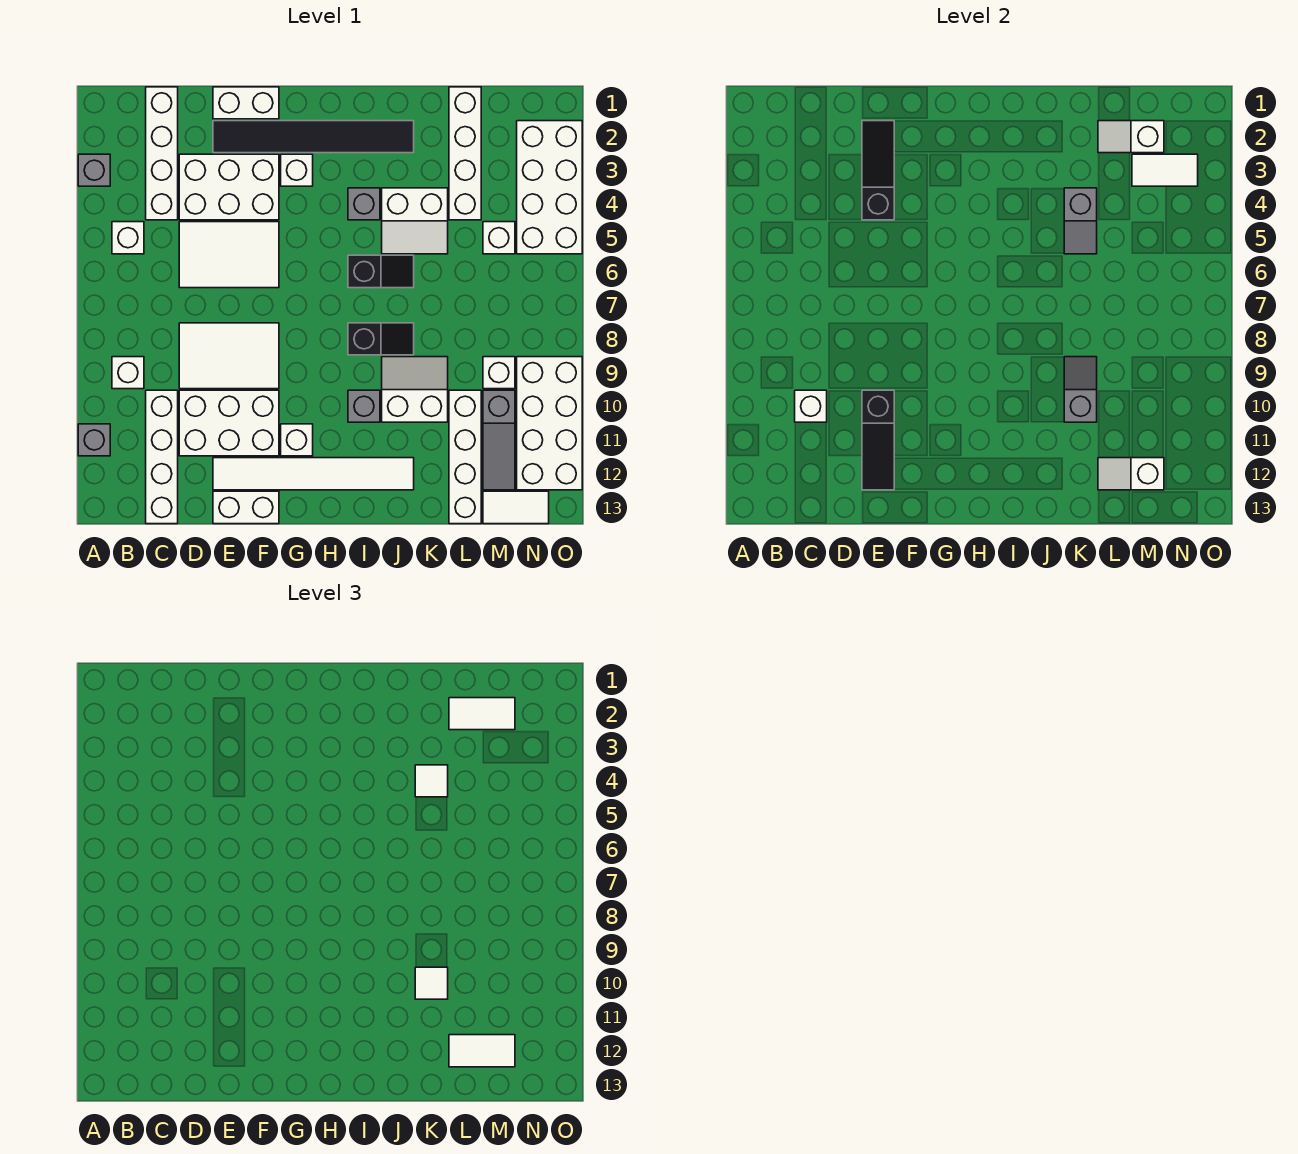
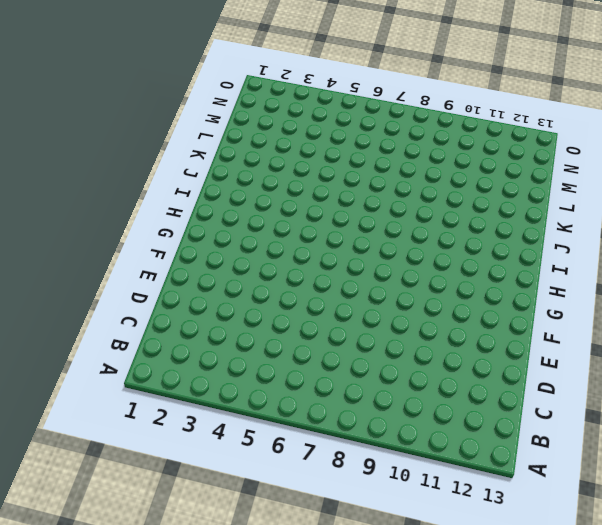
none -> grey brick A3 level 1
none -> grey brick A11 level 1
none -> white brick B5 level 1
none -> white brick B9 level 1

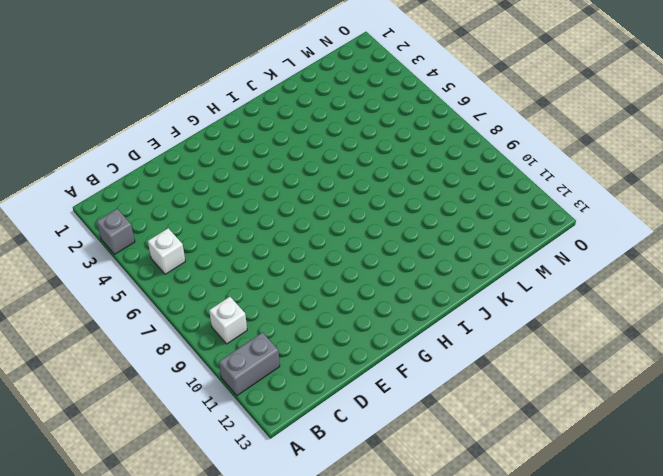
grey brick A11:B11 level 1 -> grey brick A11 level 1
none -> white brick C1:C4 level 1
none -> white brick C10:C13 level 1
none -> white brick D3:F4 level 1
none -> white tile D5:F6 level 1

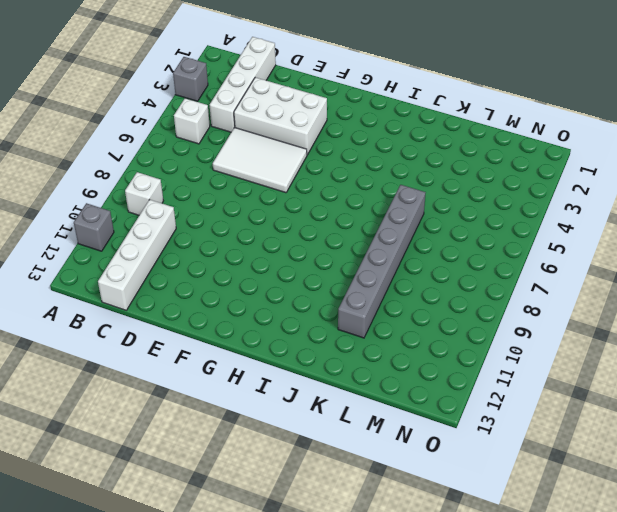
grey brick K6:K11 level 1 -> white slope J9:K10 level 1 top 10
none -> white tile D8:F9 level 1
none -> white brick D10:F11 level 1
none -> white brick E1:F1 level 1
none -> black tile E2:J2 level 1

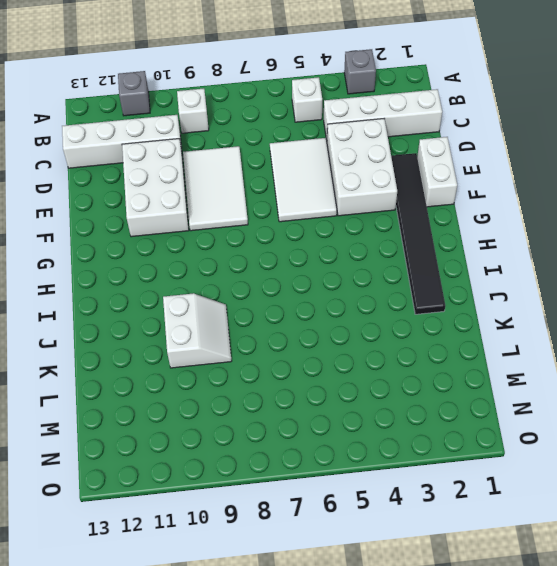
none -> white tile E12:J12 level 1
none -> white brick E13:F13 level 1
none -> white brick G3 level 1
none -> white brick G11 level 1

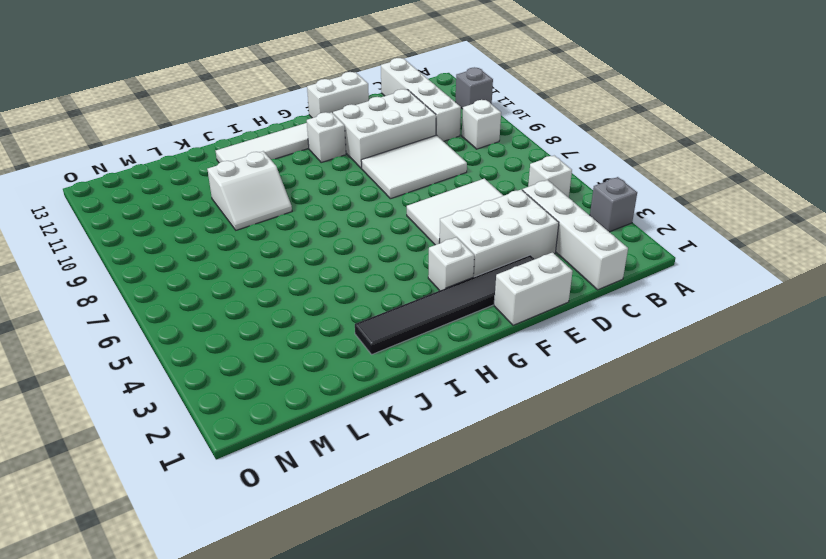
none -> grey brick I4 level 1
none -> black slope I6:J6 level 1 top I
none -> black slope I8:J8 level 1 top I
none -> grey brick I10 level 1

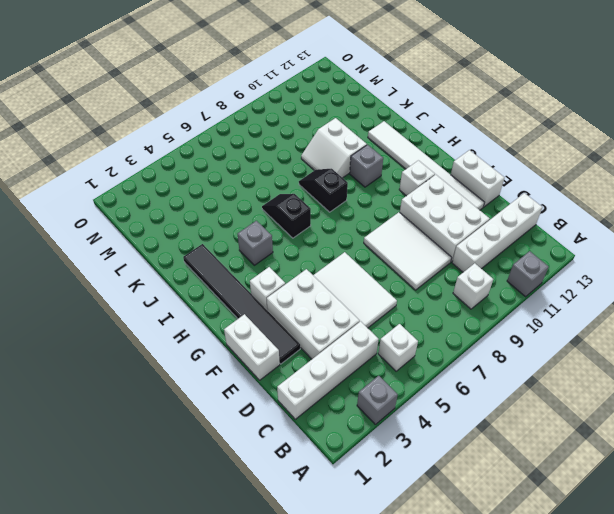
none -> white slope J4:K5 level 1 top 4
none -> white brick L1:L4 level 1
none -> white brick L10:L13 level 1
none -> white brick M5 level 1

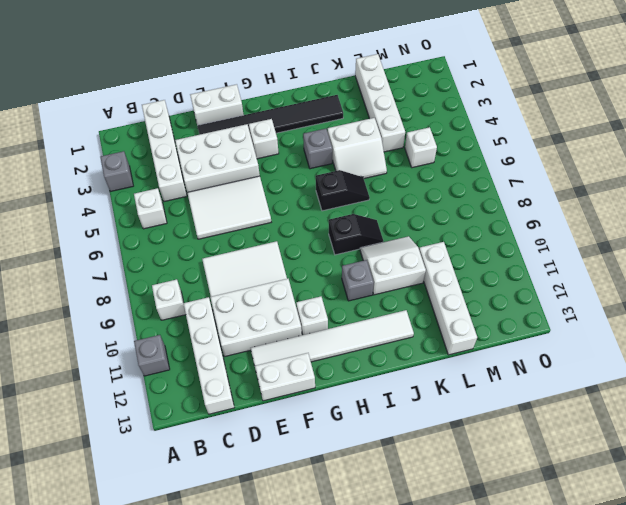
none -> white brick M9 level 1
none -> grey slope M10:M12 level 1 top 10
none -> white tile M13:N13 level 1
none -> white brick N2:O5 level 1

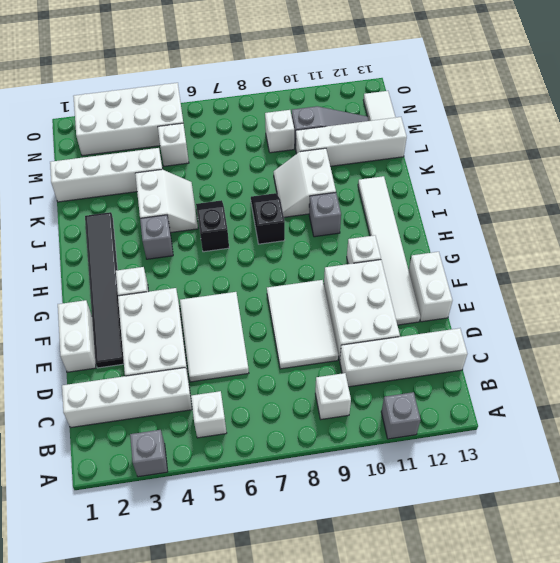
none -> white brick N9:O12 level 1
none -> white brick C10 level 2
none -> black slope E2:E4 level 2 top 4
none -> black slope E10:E12 level 2 top 10

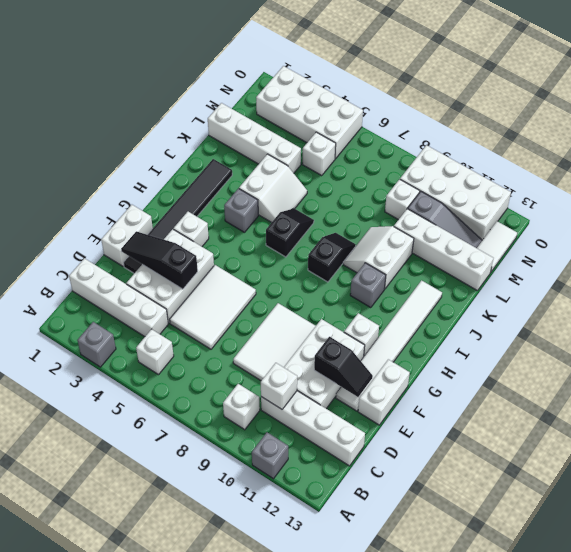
black slope E11:E12 level 2 top 11 -> black slope E10:E12 level 2 top 10
none -> grey slope K4:K5 level 2 top 4
none -> grey slope K9:K10 level 2 top 10
none -> white slope L2:M2 level 2 top M
none -> white slope L12:M12 level 2 top M

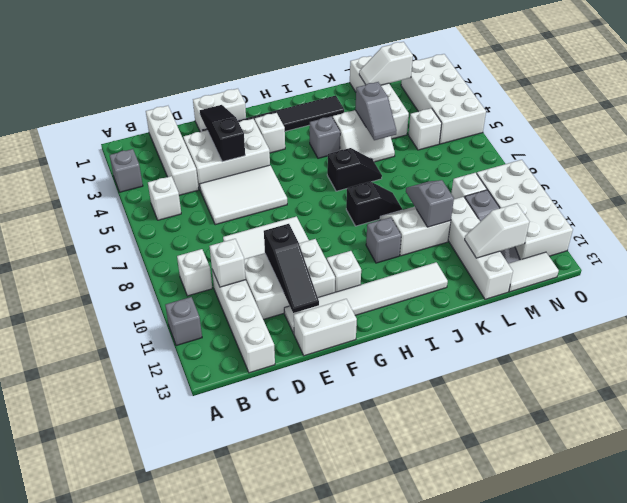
none -> white tile M3:N3 level 2
none -> white tile K4 level 3
none -> white tile K10 level 3
none -> white tile L2:M2 level 3

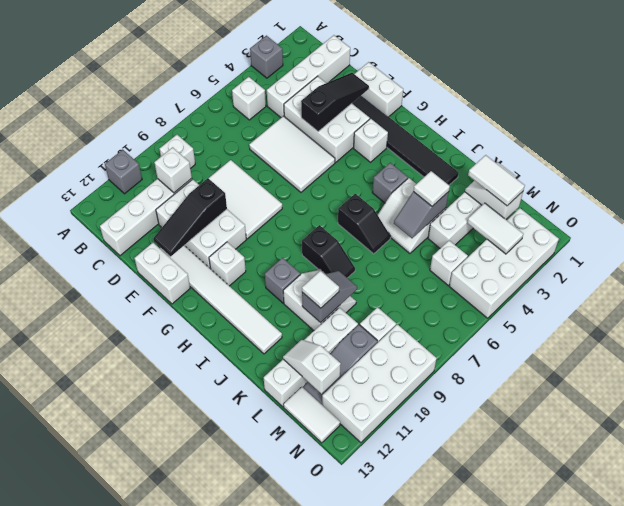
none -> white tile L12:M12 level 3

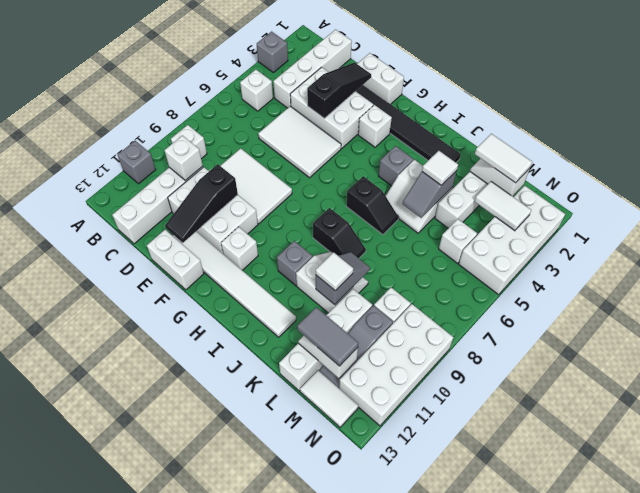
grey tile L12:M12 level 3 -> white tile L12:M12 level 3

